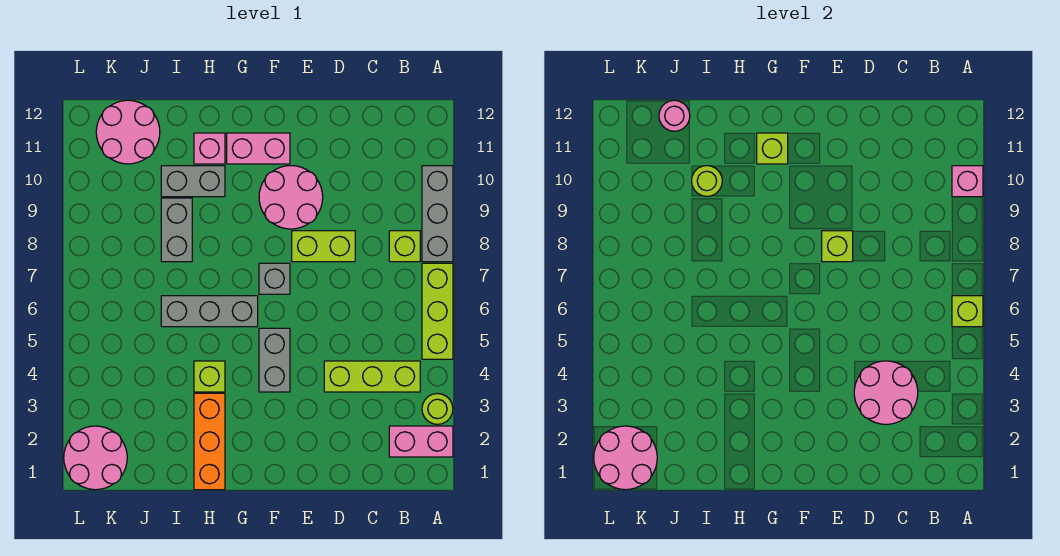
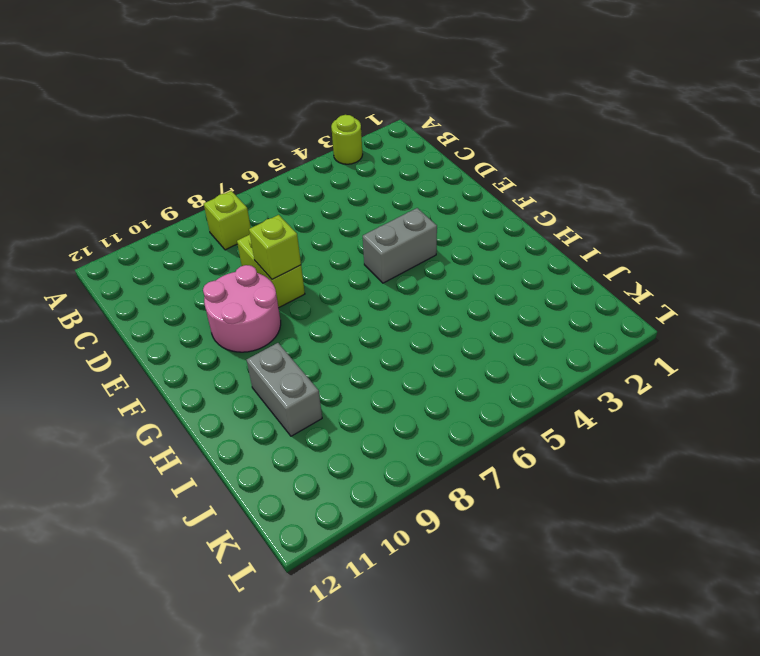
none -> pink brick A2:B2 level 1
none -> lime brick A5:A7 level 1
none -> grey brick A8:A10 level 1

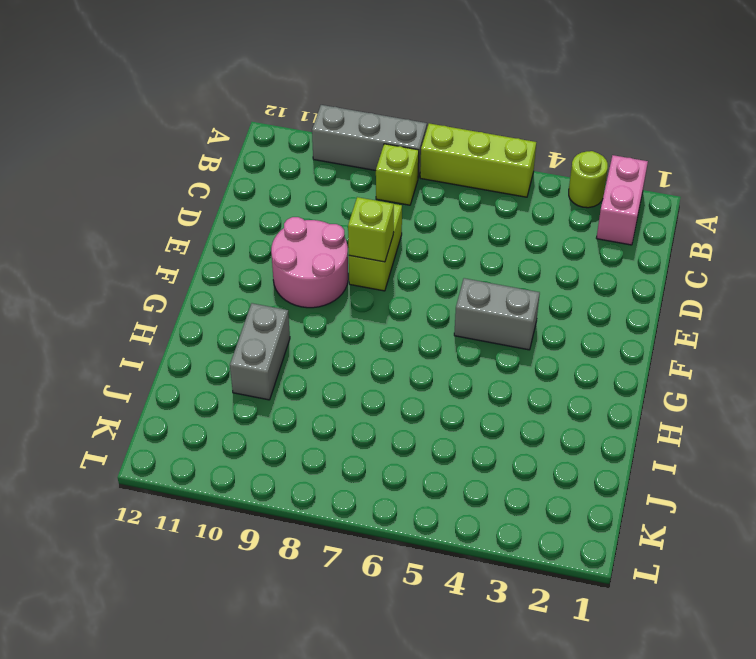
none -> lime brick B4:D4 level 1
none -> grey brick F7 level 1
none -> pink brick F11:G11 level 1

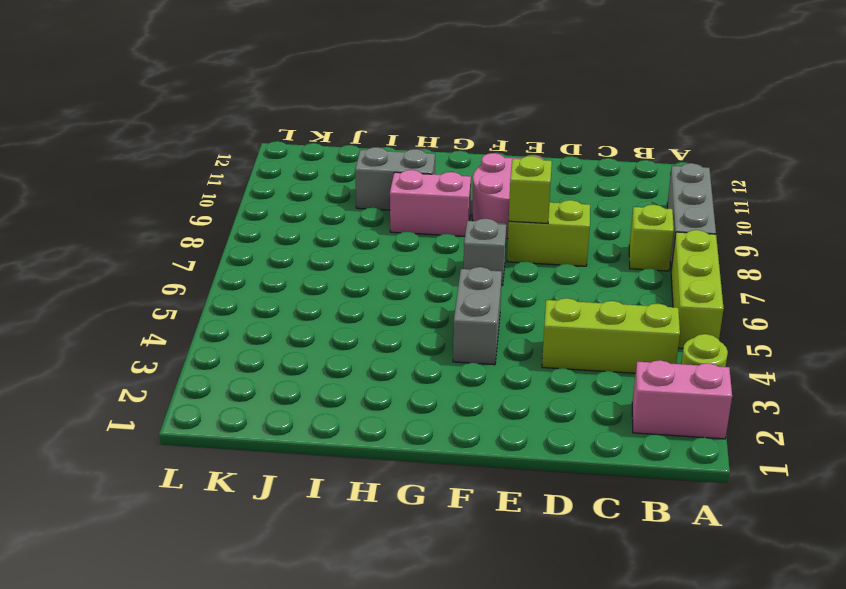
pink brick G9:H9 level 1 -> pink brick F11:G11 level 1
none -> grey brick G6:I6 level 1
none -> orange brick H1:H3 level 1
none -> lime brick H4 level 1

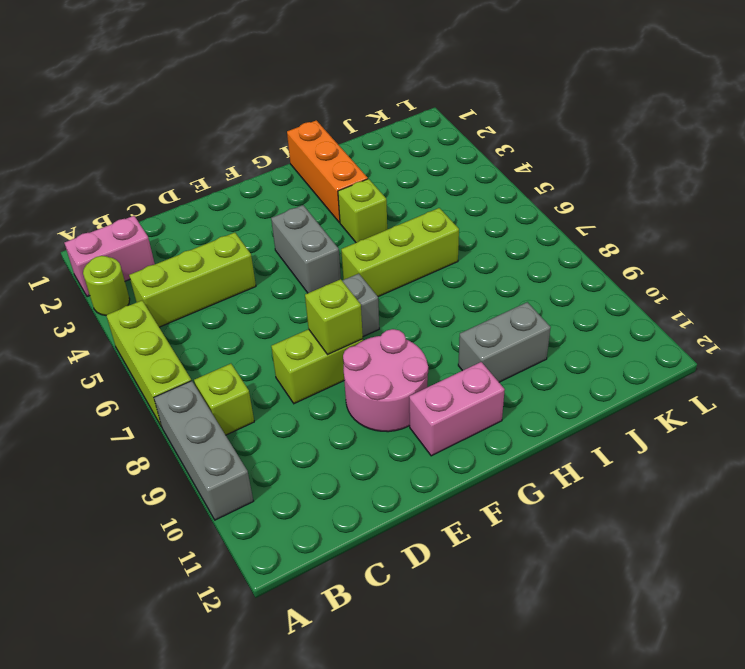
lime brick G6:I6 level 1 -> grey brick G6:I6 level 1
none -> pink brick H11 level 1
none -> grey brick I8:I9 level 1
none -> pink round brick J11:K12 level 1

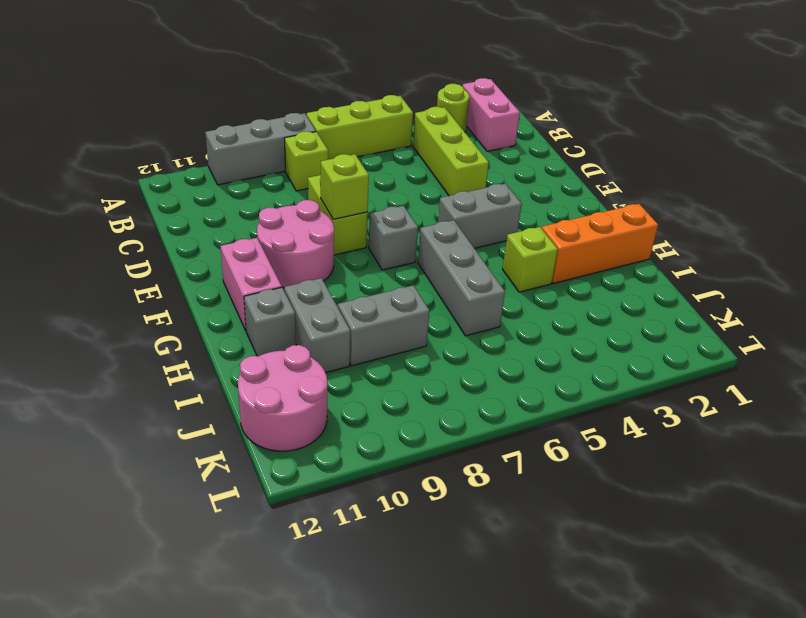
grey brick H11 level 1 -> pink brick H11 level 1
none -> pink round brick K1:L2 level 1
none -> lime brick A6 level 2
none -> pink brick A10 level 2

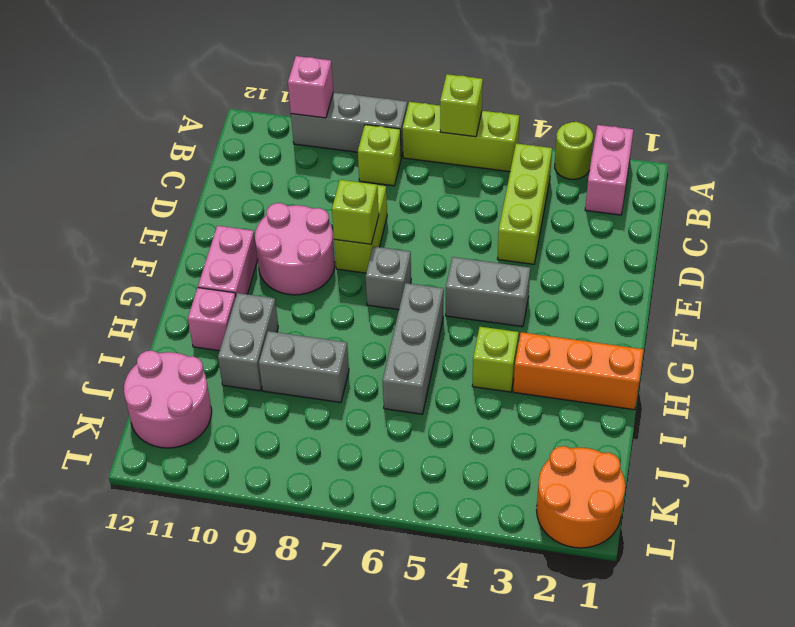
orange round brick K1:L2 level 1 -> pink round brick K1:L2 level 1
none -> pink round brick C3:D4 level 2
none -> lime brick G11 level 2
none -> lime round brick I10 level 2

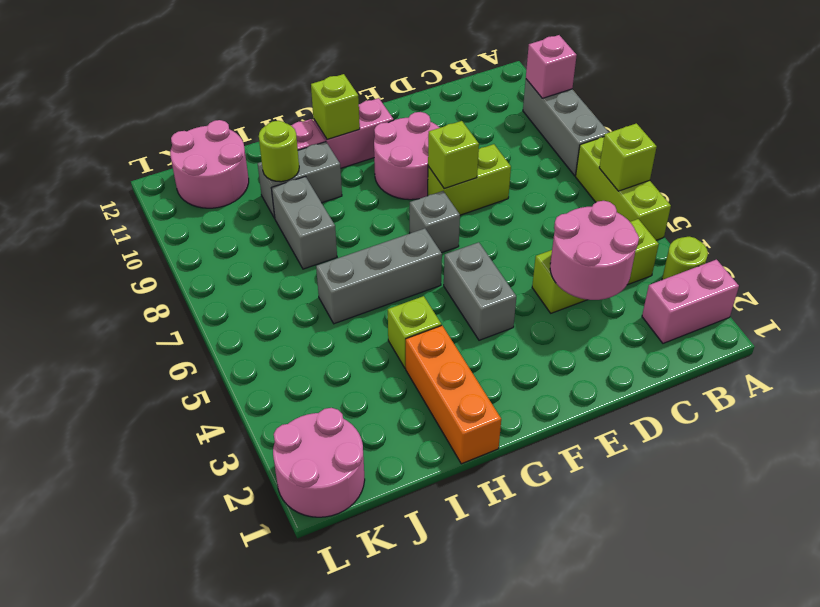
none -> lime brick B8 level 1
none -> pink round brick J12 level 2
none -> pink round brick K1:L2 level 2

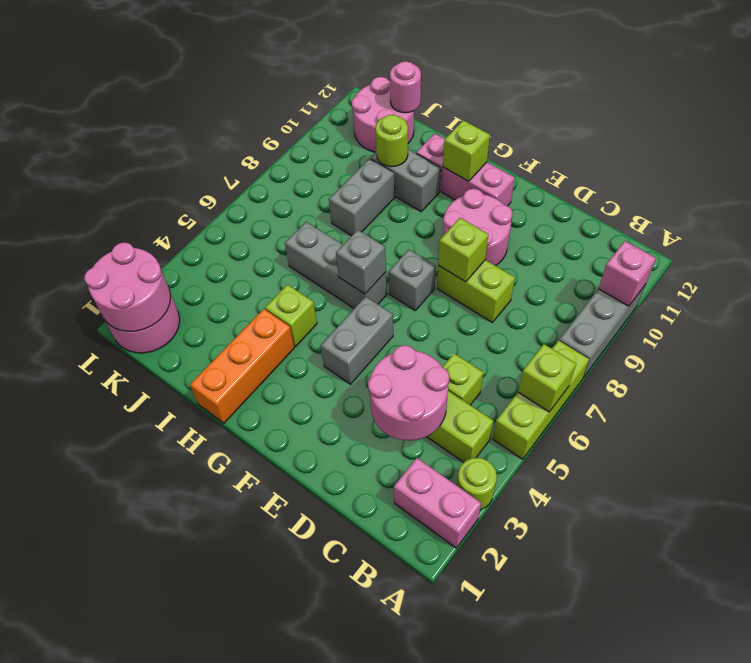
lime brick C5 level 1 -> lime brick B8 level 1
grey brick G6 level 2 -> none

